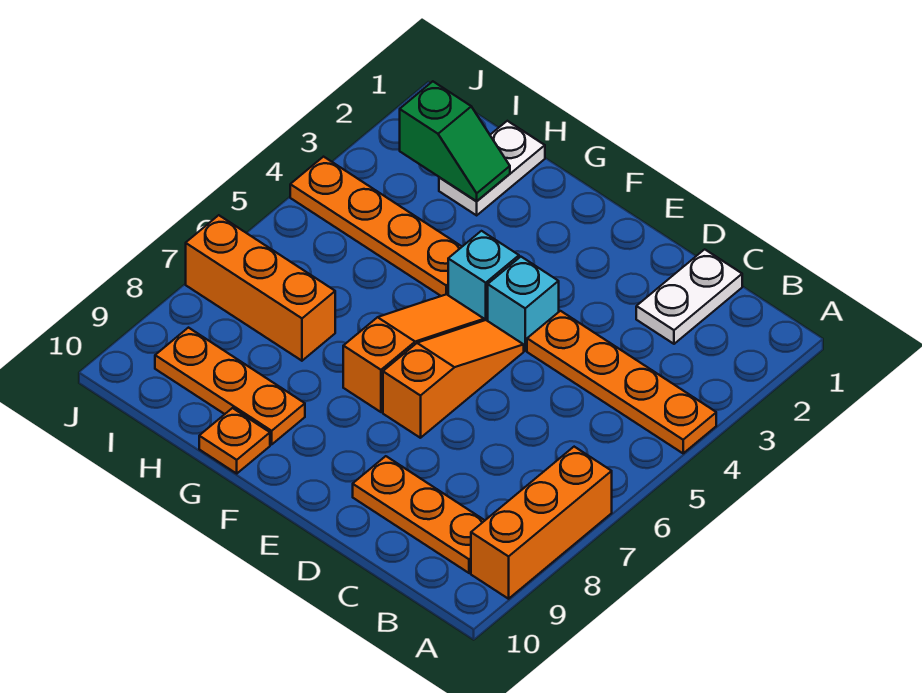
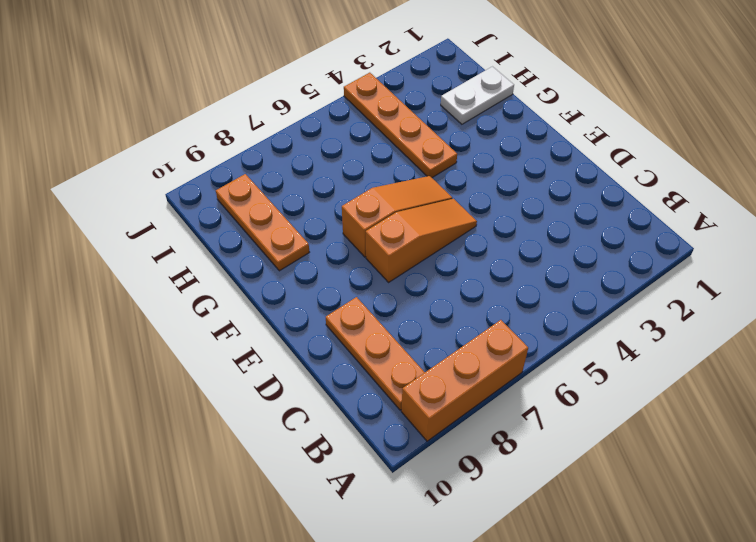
none -> orange plate A4:D4 level 1
none -> white plate C1:C2 level 1
none -> cyan brick E4 level 1

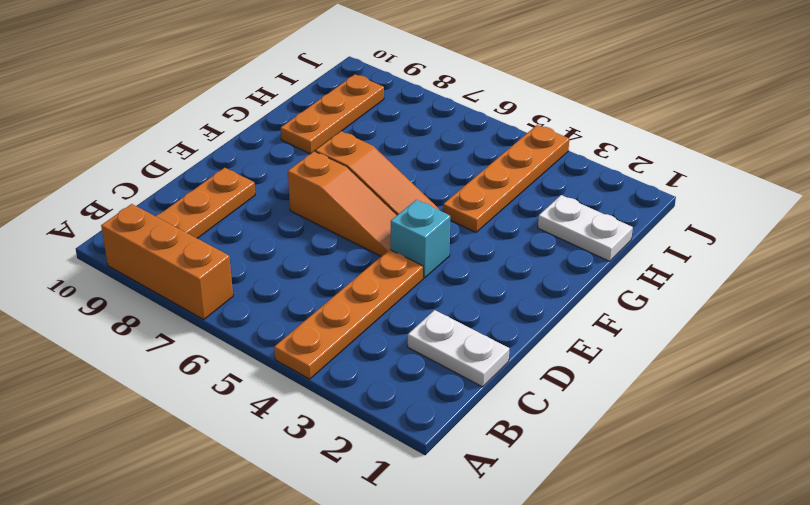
none -> cyan brick F4 level 1
none -> orange plate G10 level 1
none -> orange brick H7:J7 level 1

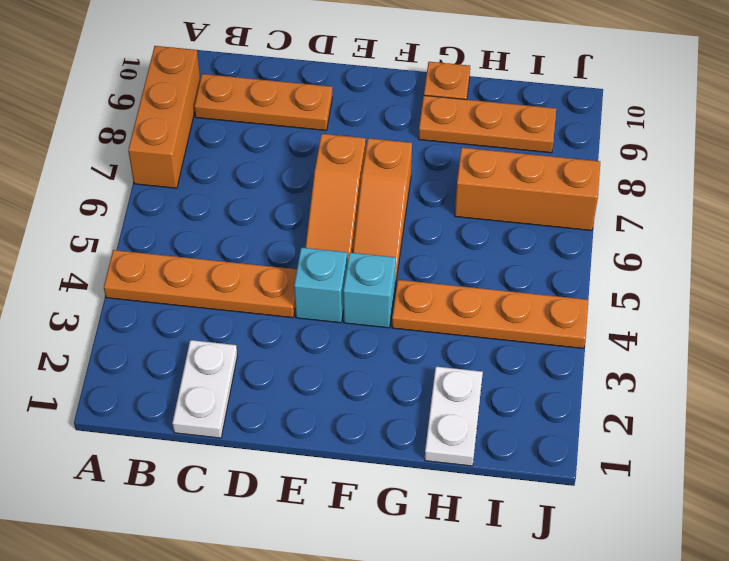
none -> green slope H2:I2 level 2 top I

